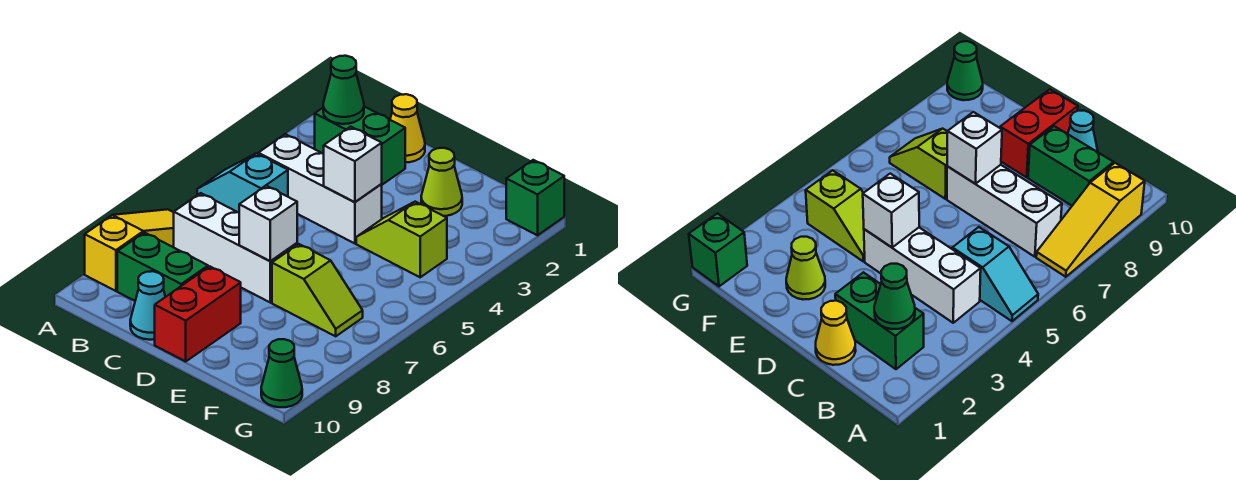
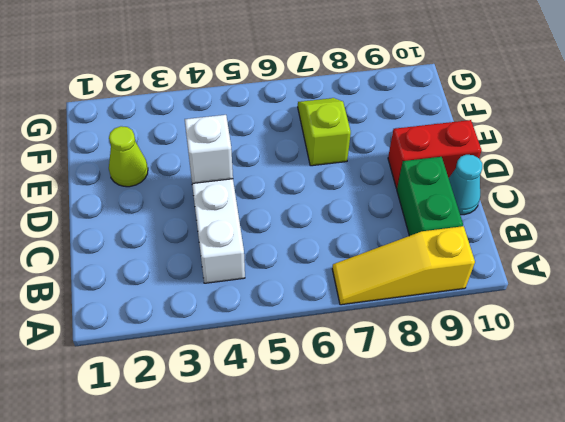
none -> cyan slope A5:B5 level 1 top B
none -> green brick B2:C2 level 1
none -> white brick B7:D7 level 1

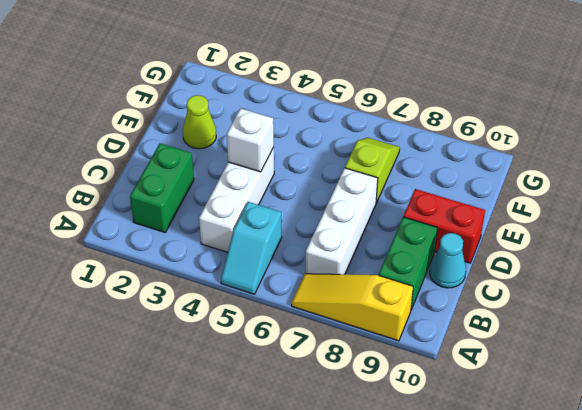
none -> yellow cone C1 level 1
none -> lime slope E4:F4 level 1 top F
none -> green brick G1 level 1

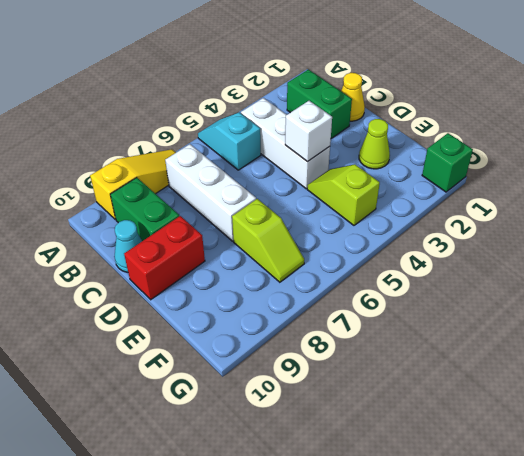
none -> green cone G10 level 1
none -> green cone B2 level 2
none -> white brick D7 level 2

